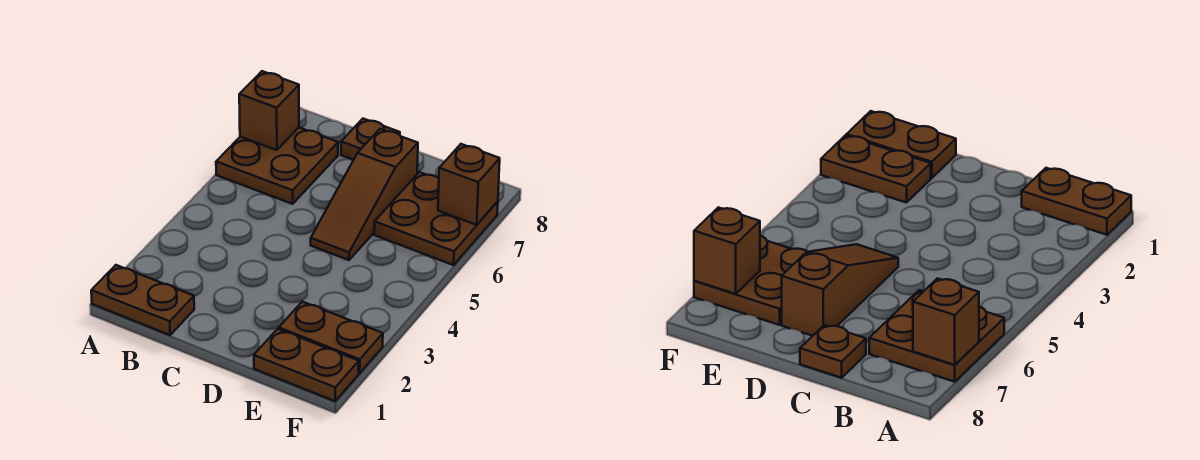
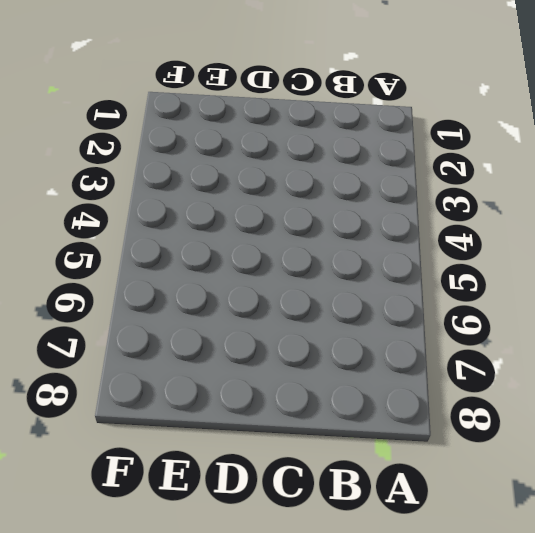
none -> brown plate A1:B1 level 1
none -> brown plate A6:B7 level 1

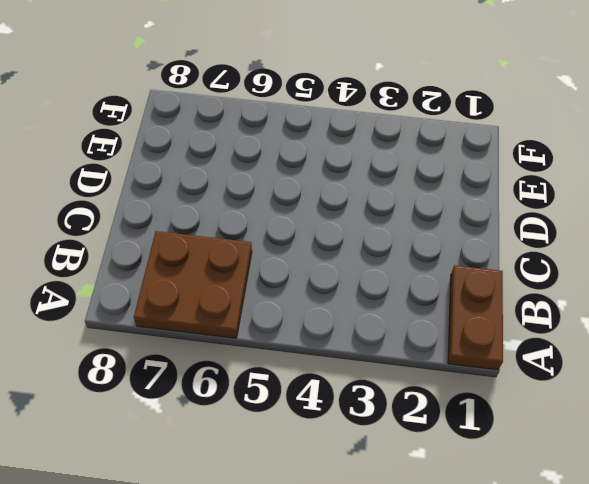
none -> brown plate C8 level 1
none -> brown slope D5:D7 level 1 top 7

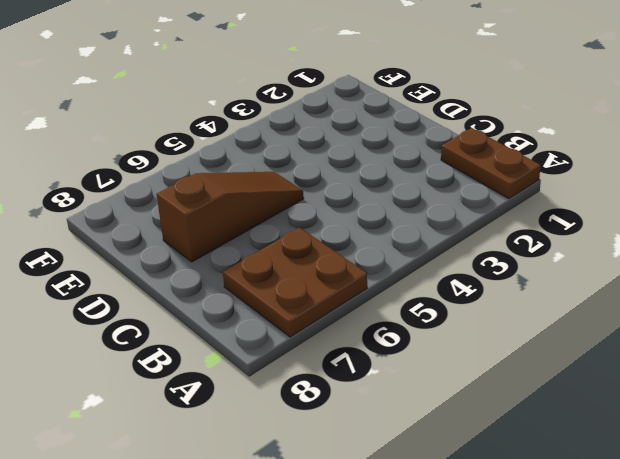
none -> brown plate C8 level 1
none -> brown plate E1:F1 level 1

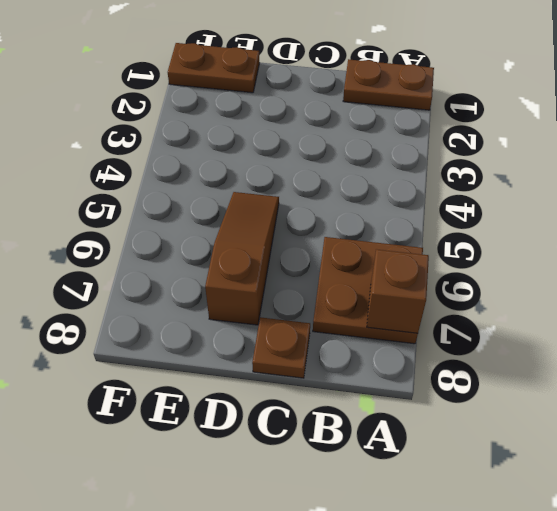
none -> brown plate E2:F2 level 1
none -> brown plate E6:F7 level 1

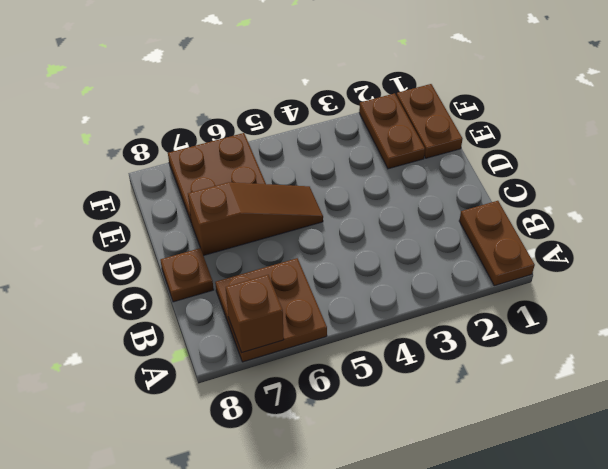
none -> brown brick F7 level 2

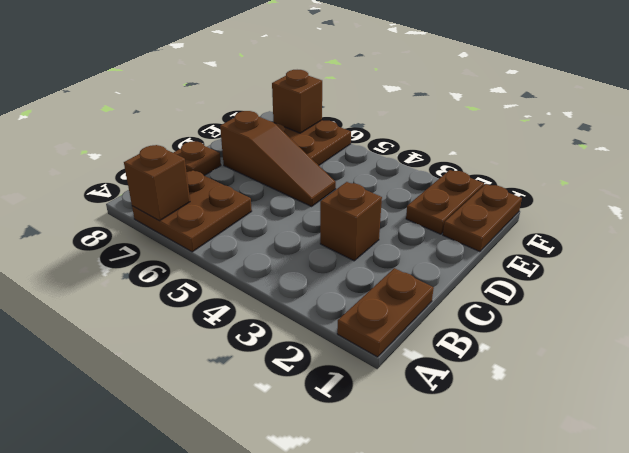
brown brick C3 level 1 -> none

